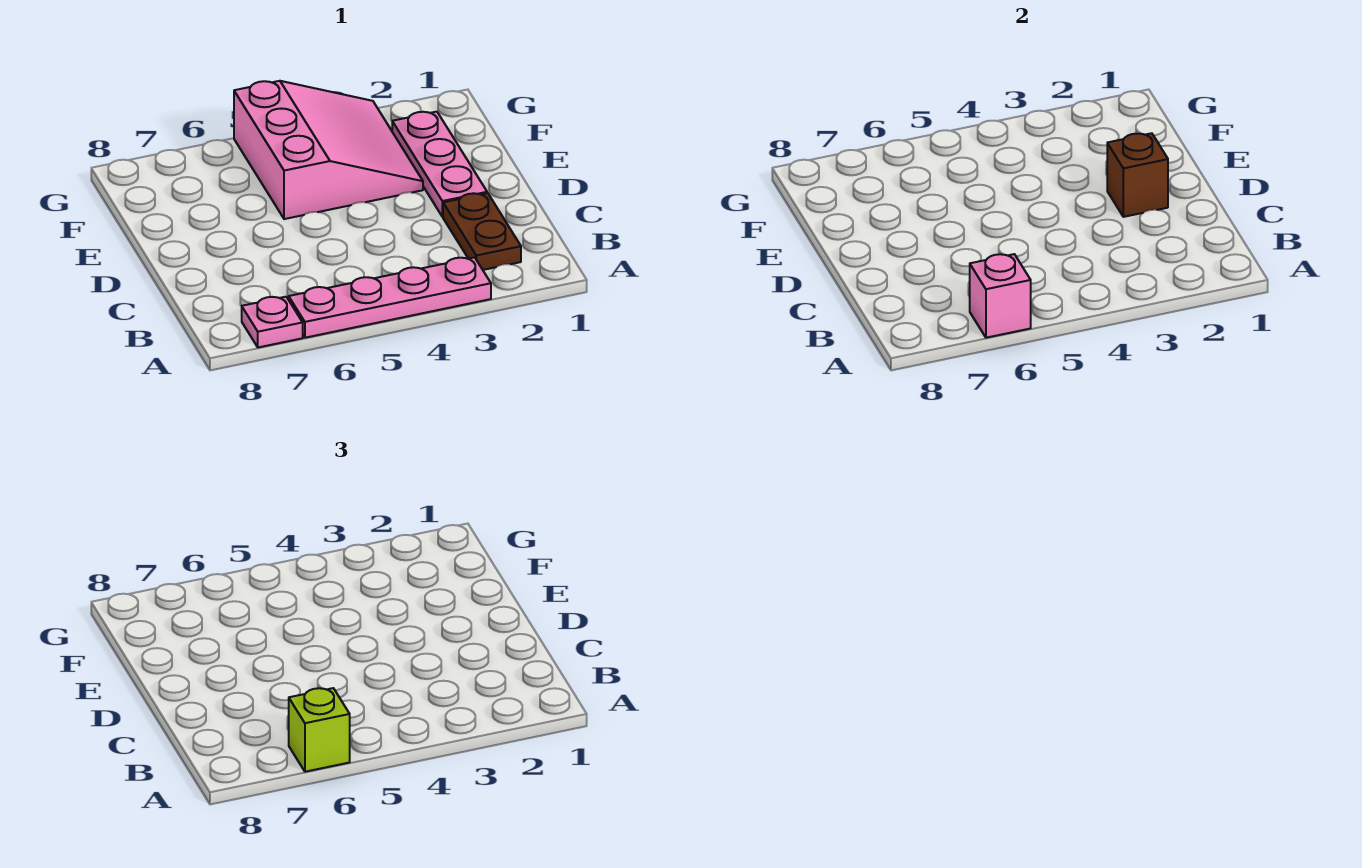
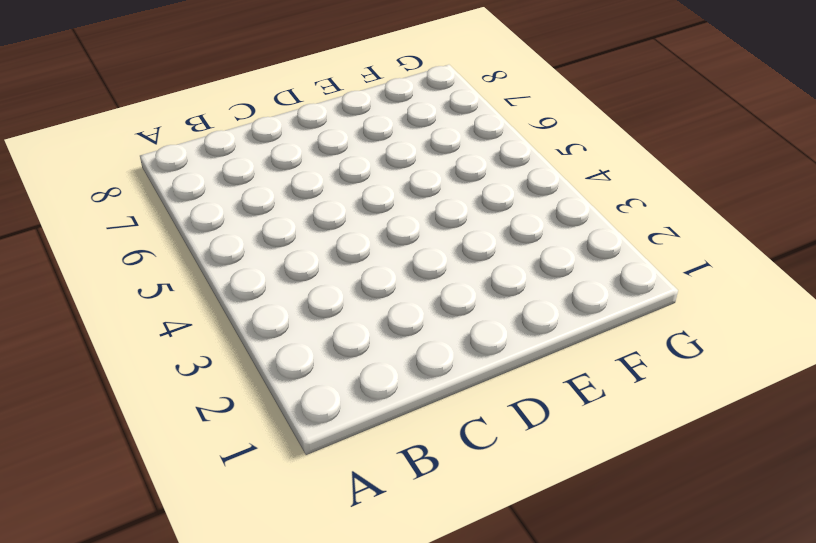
none -> pink plate A3:A6 level 1
none -> pink plate A7 level 1

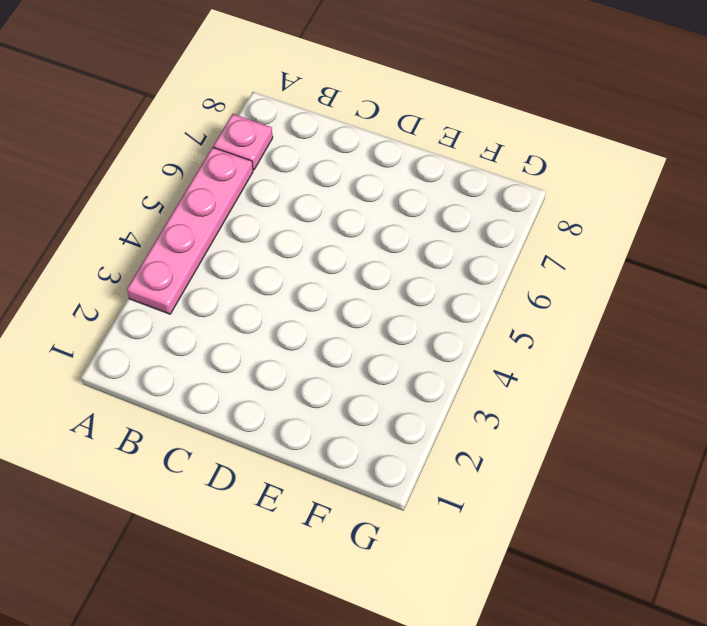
none -> brown plate B2:C2 level 1
none -> pink plate D2:F2 level 1

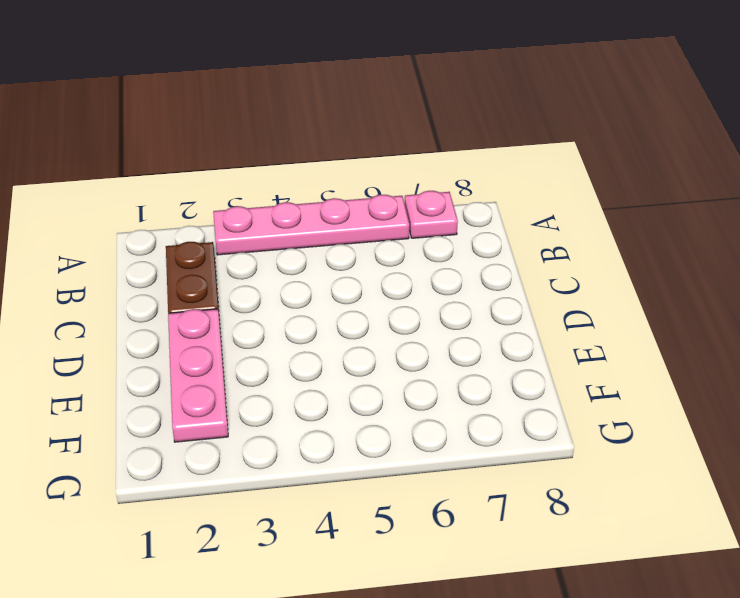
none -> pink slope E3:G5 level 1 top 5
none -> pink brick A6 level 2

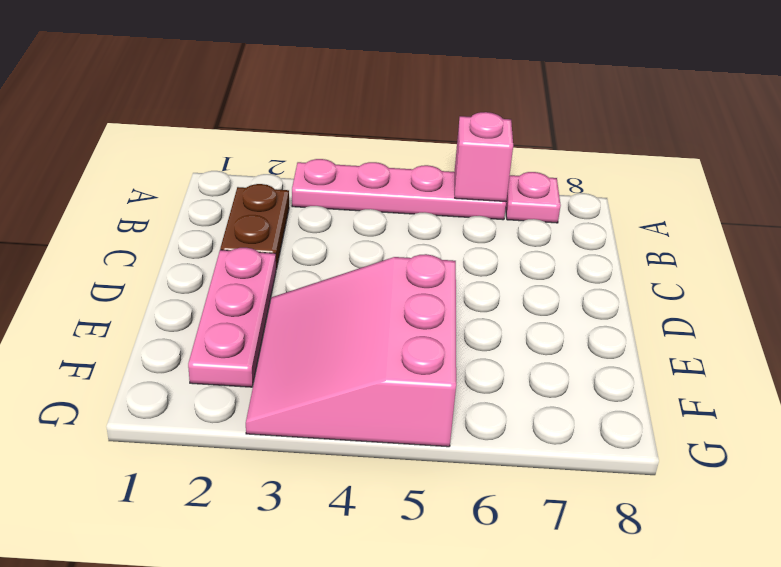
none -> brown brick D2 level 2
none -> lime brick A6 level 3

